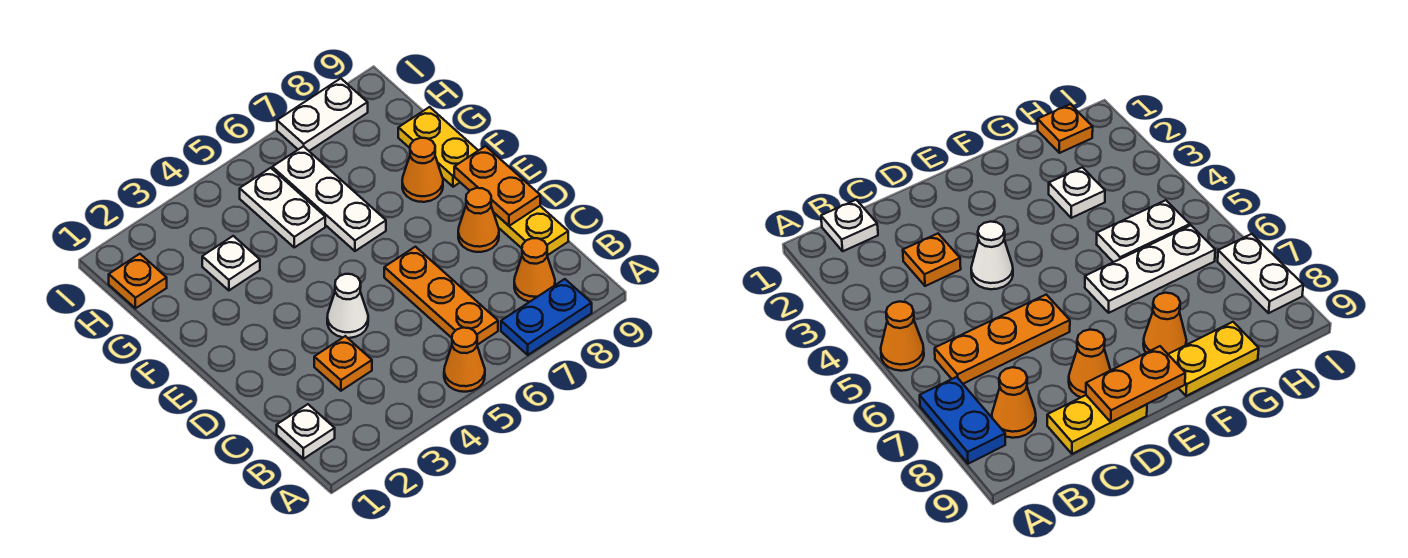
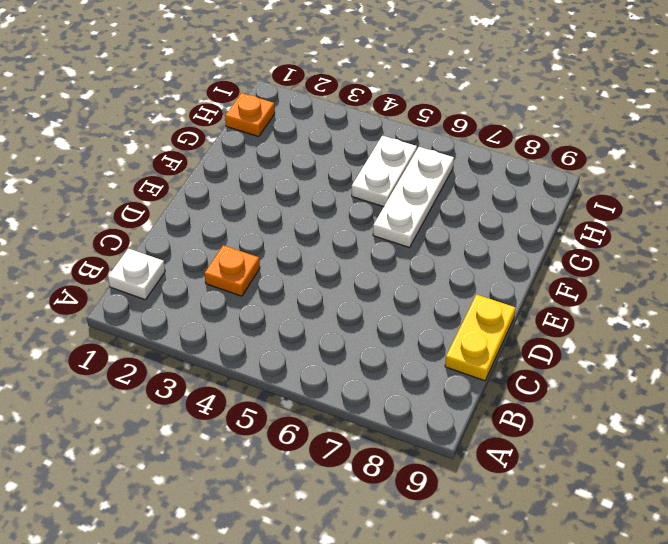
none -> orange cone A5 level 1
none -> blue plate A7:A8 level 1
none -> orange plate B6:D6 level 1

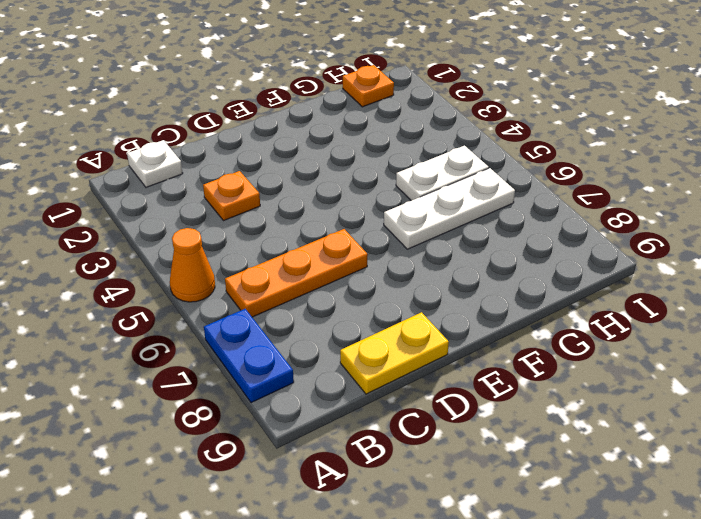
none -> orange cone B8 level 1
none -> white cone D4 level 1
none -> orange cone D8 level 1

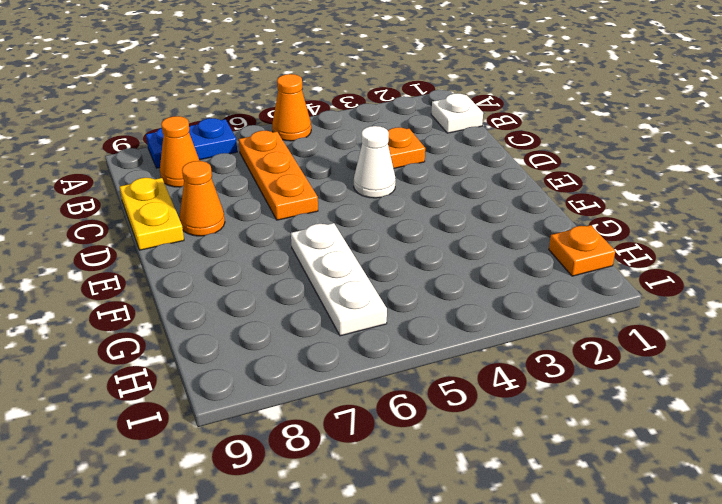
none -> orange cone F8 level 1
none -> yellow plate F9:G9 level 1
none -> white plate G3 level 1

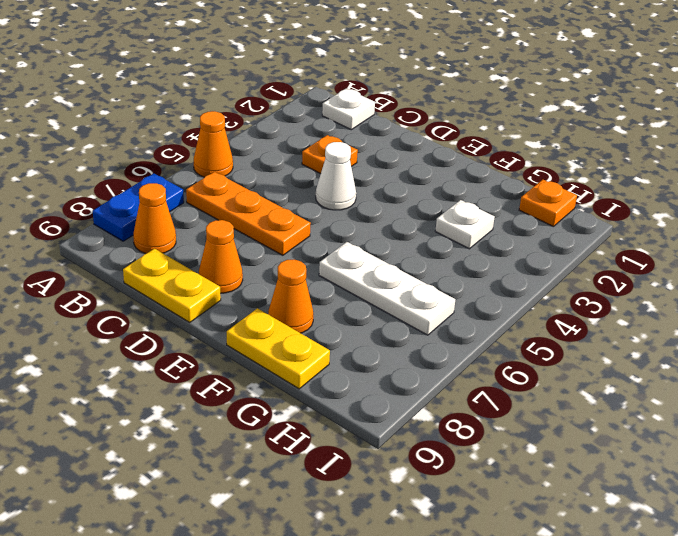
none -> white plate G5:H5 level 1
none -> white plate I7:I8 level 1
none -> orange plate D9:E9 level 2

